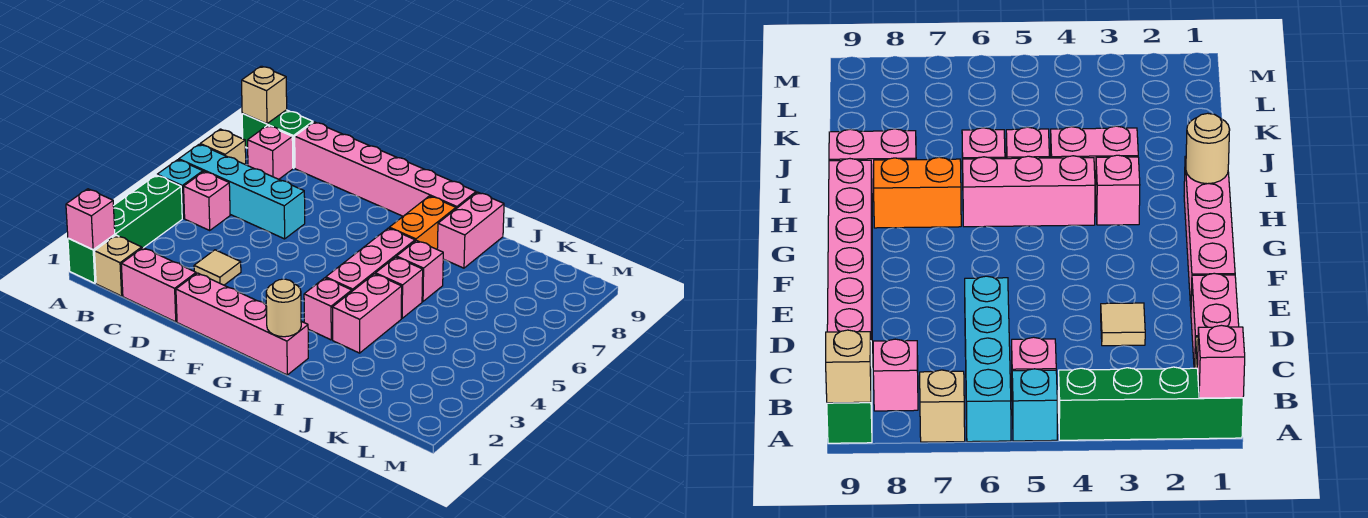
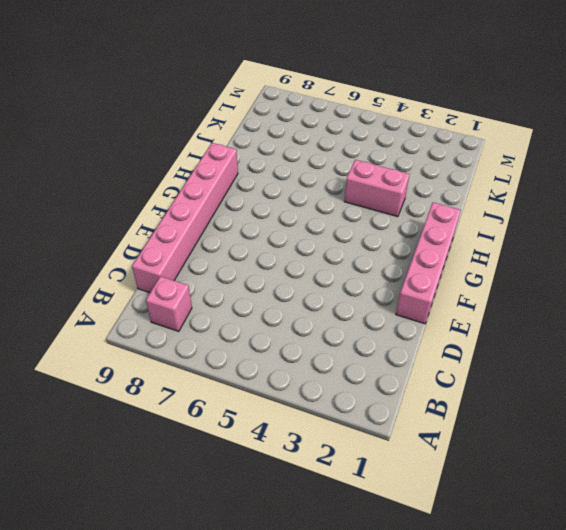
none -> green brick A1:A4 level 1
none -> cyan brick A5 level 1
none -> cyan brick A6:D6 level 1

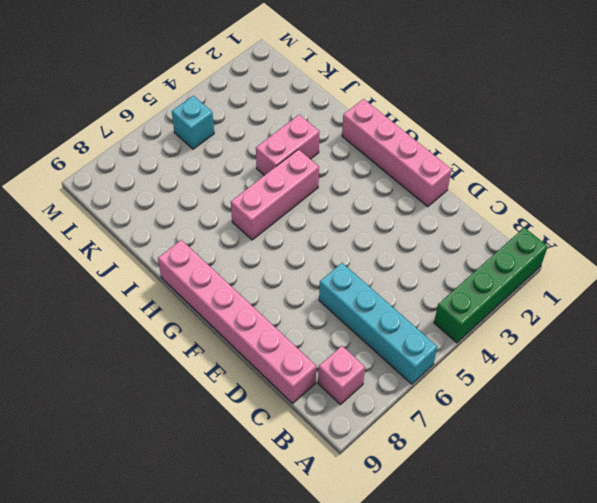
cyan brick L5 level 1 -> cyan brick A5 level 1
none -> tan brick A7 level 1
none -> green brick A9:B9 level 1
none -> tan brick B1 level 1

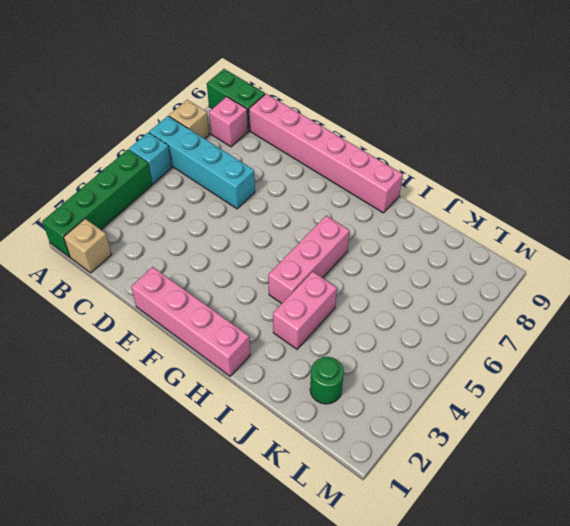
green round brick K2 level 1 -> none
none -> pink brick B5 level 1
none -> pink brick C1:D1 level 1
none -> tan tile D3 level 1

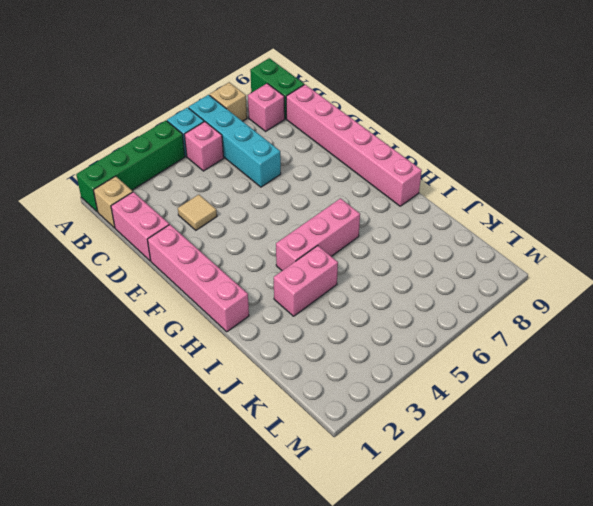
none -> pink brick H3 level 1
none -> orange brick H7:H8 level 1
none -> pink brick I5 level 1

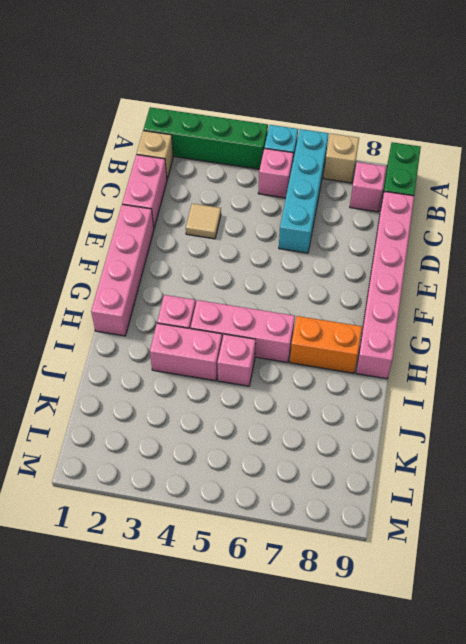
none -> pink brick I6 level 1
none -> pink brick I8:I9 level 1
none -> pink brick A1 level 2

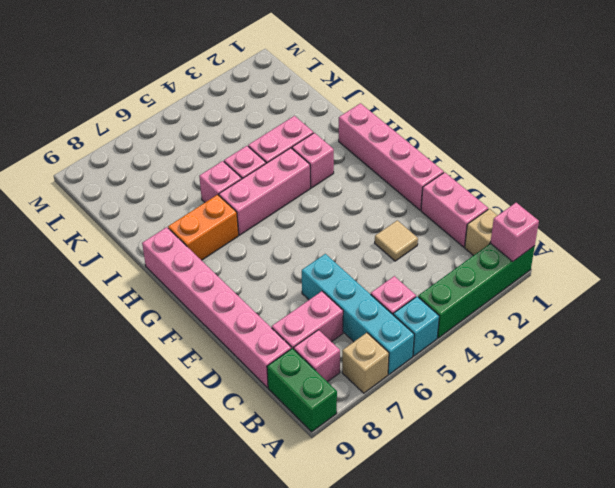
pink brick C7:C8 level 1 -> pink brick I8:I9 level 1
none -> tan brick A9 level 2
none -> tan round brick H1 level 2

